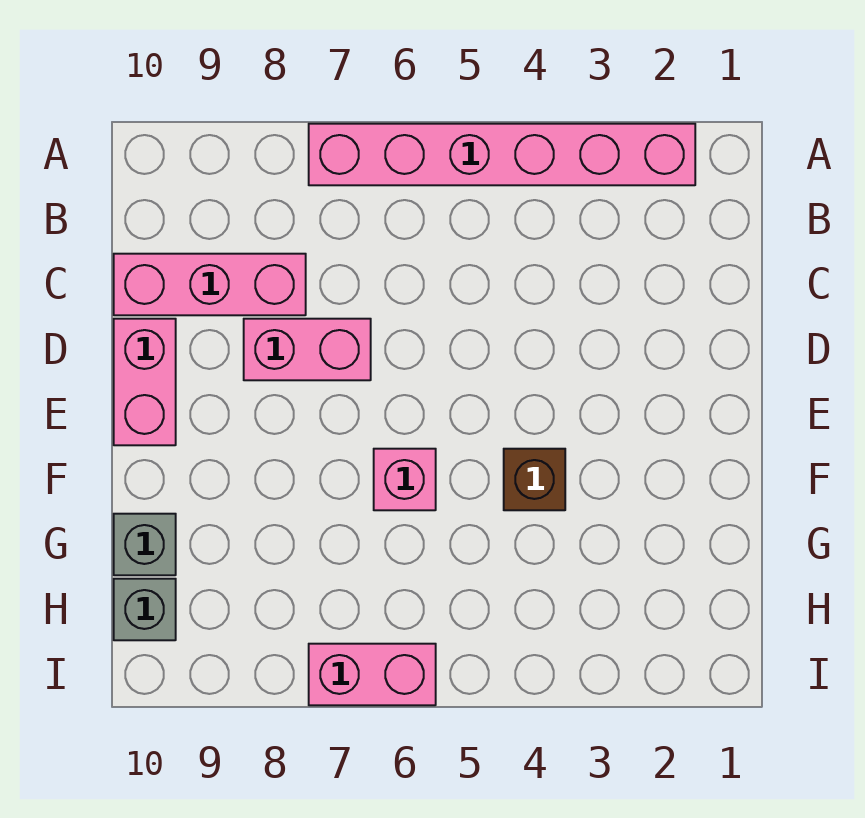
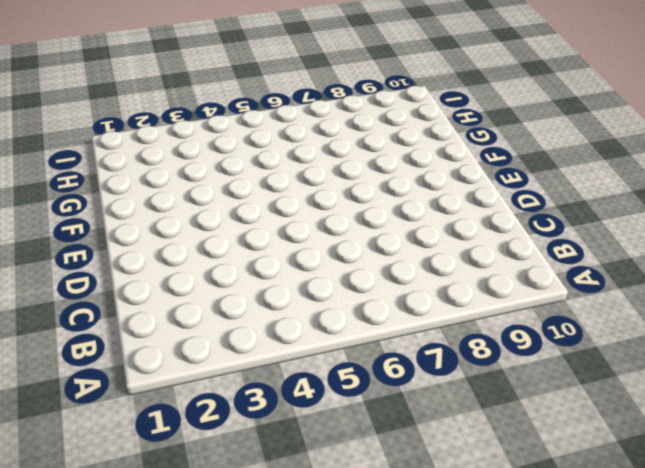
none -> pink brick A2:A7 level 1
none -> pink brick C8:C10 level 1

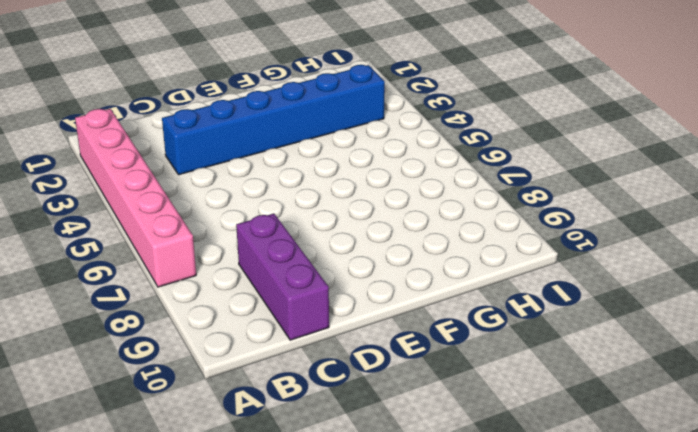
blue brick C3:H3 level 1 -> none
purple brick C8:C10 level 1 -> pink brick C8:C10 level 1
none -> pink brick D7:D8 level 1
none -> pink brick D10:E10 level 1

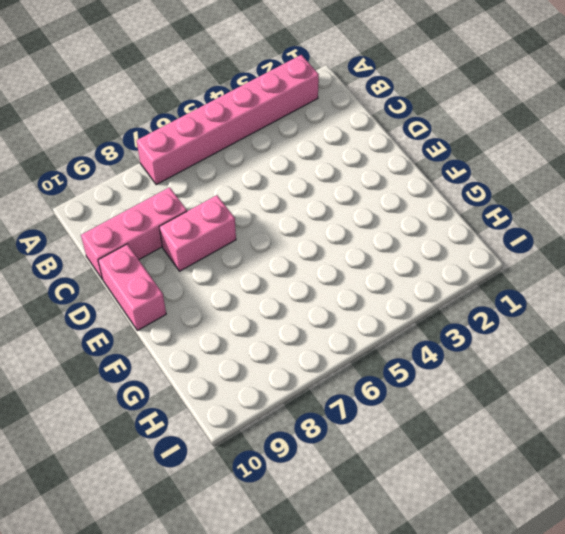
none -> brown brick F4 level 1
none -> pink brick F6 level 1

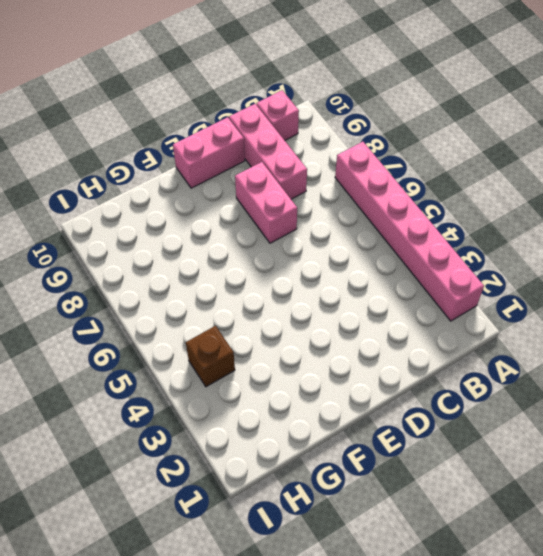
pink brick B10 level 1 -> pink brick F6 level 1
brown brick H4 level 1 -> brown brick F4 level 1
none -> grey brick G10 level 1
none -> grey brick H10 level 1

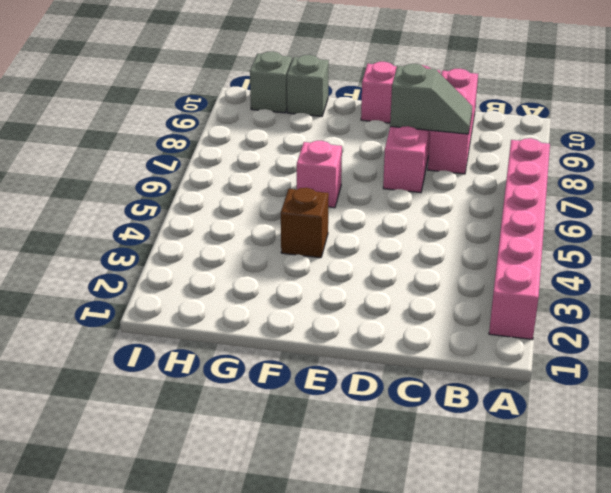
grey slope C8:D8 level 2 top D -> none
none -> pink brick I6:I7 level 1

